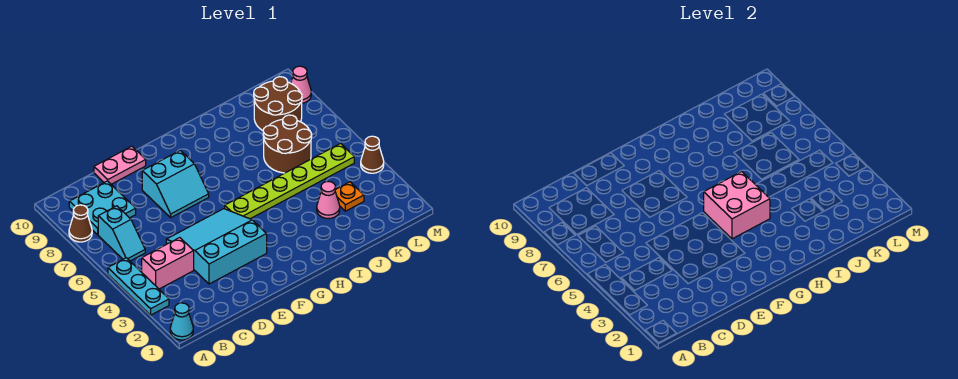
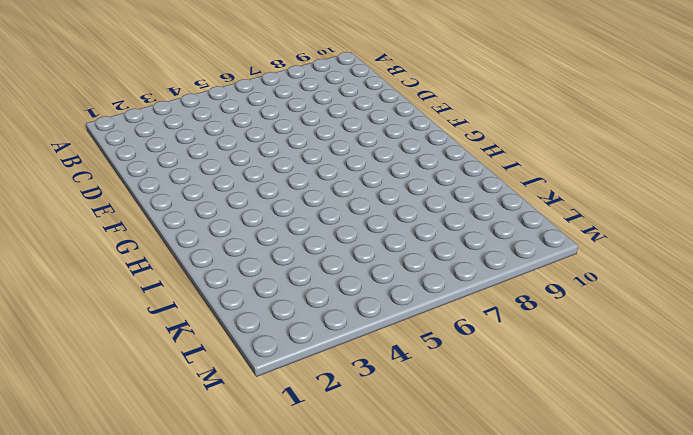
none -> cyan cone A1 level 1
none -> cyan plate A3:A5 level 1
none -> brown cone A8 level 1

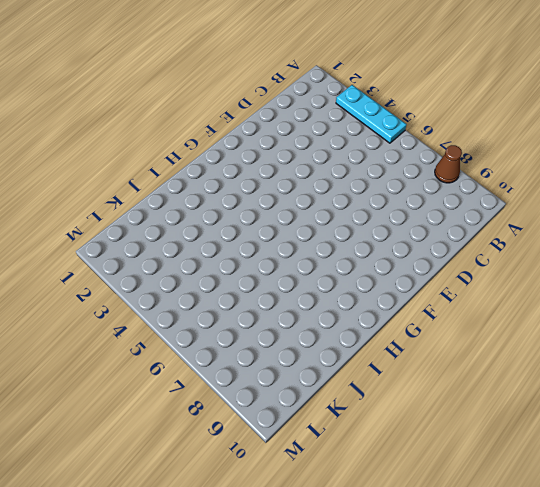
none -> cyan cone A1 level 1
none -> pink brick B4:C4 level 1
none -> cyan slope B6:B7 level 1 top 7

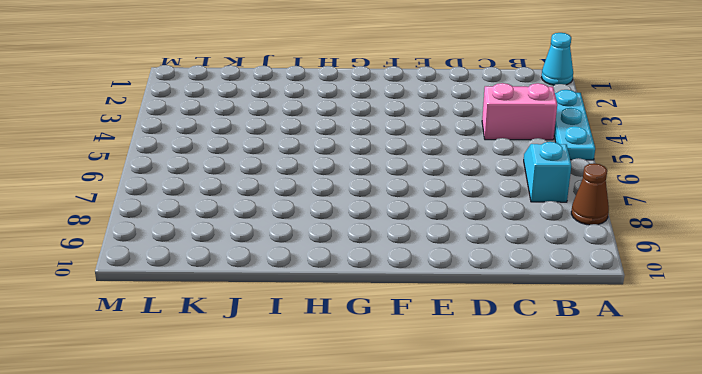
none -> cyan plate B8:C9 level 1
none -> cyan slope D3:F5 level 1 top 3
none -> pink plate D10:E10 level 1

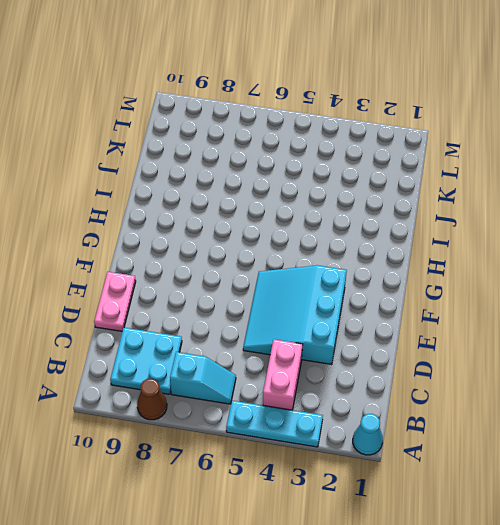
none -> cyan slope E7:F8 level 1 top 8
none -> lime plate G5:L5 level 1
none -> pink cone J3 level 1

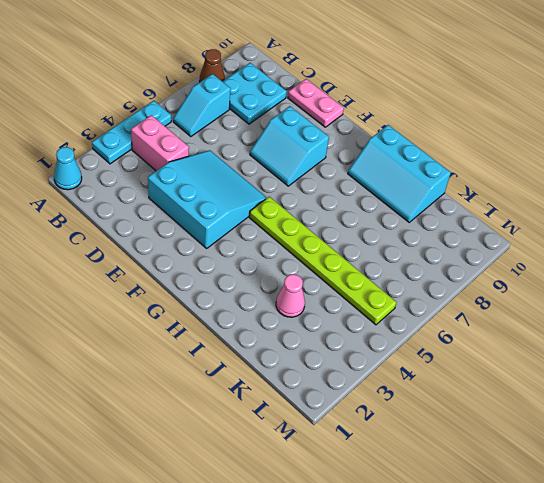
cyan slope H9:J10 level 1 top 10 -> none
none -> brown round brick J6:K7 level 1
none -> orange plate K3 level 1
none -> brown round brick K8:L9 level 1

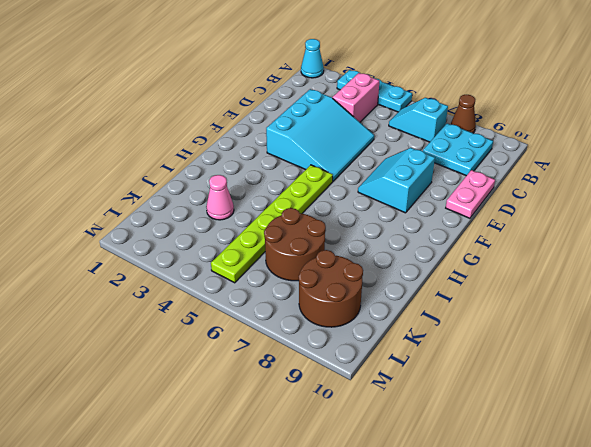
none -> orange plate K3 level 1
none -> brown cone M4 level 1
none -> pink cone M9 level 1

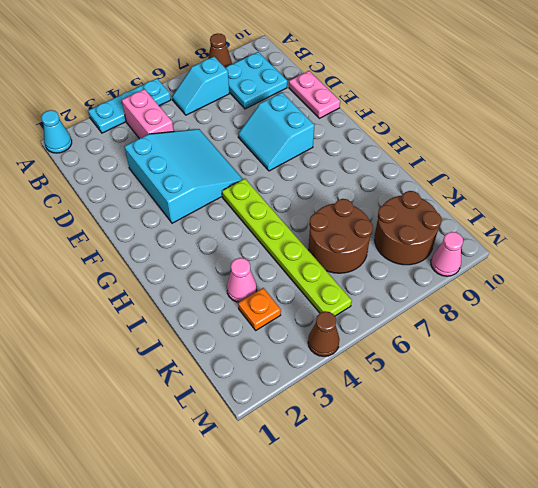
none -> pink brick G4:H5 level 2

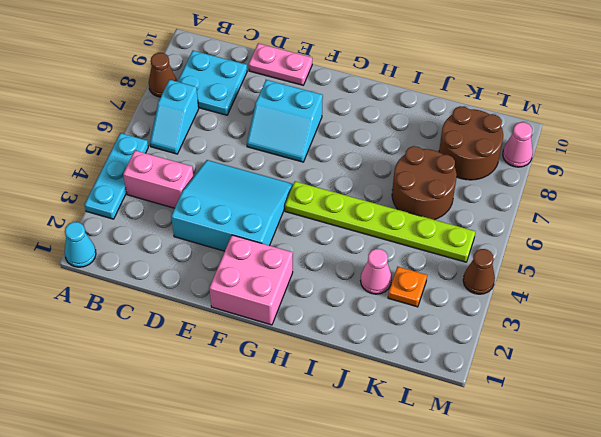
pink brick F1:G2 level 1 -> pink brick G4:H5 level 2

